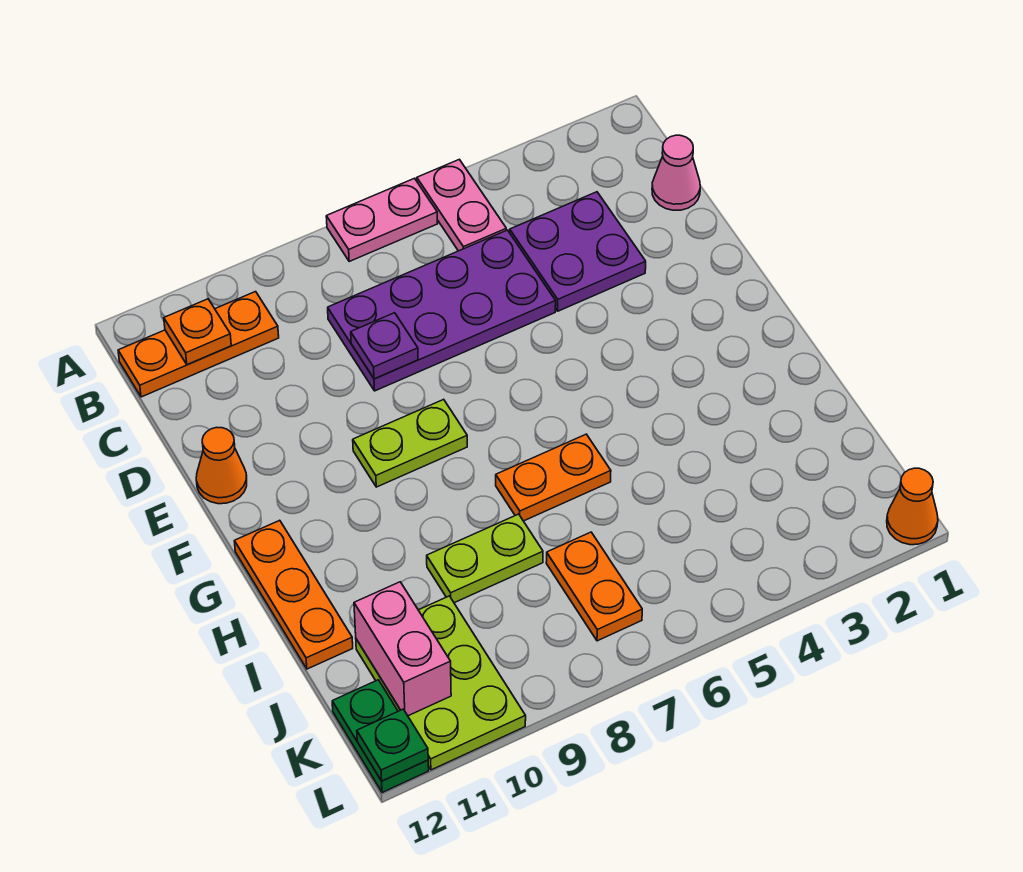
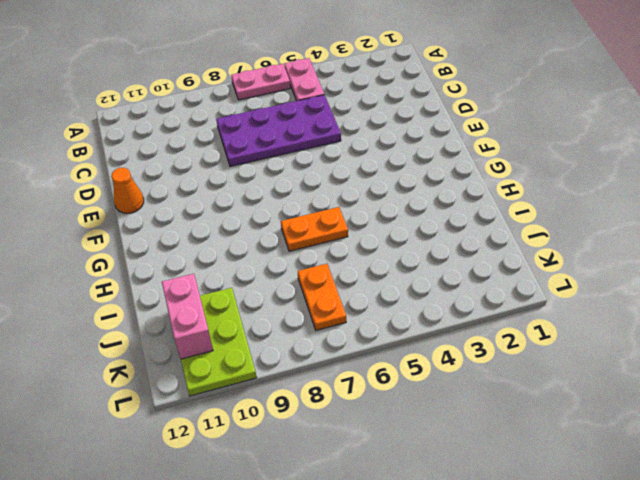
none -> orange plate B10:B12 level 1
none -> pink cone C1 level 1
none -> purple plate C3:D4 level 1

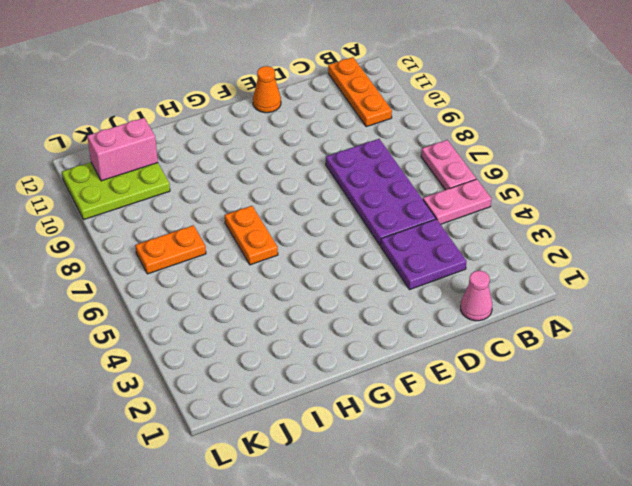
none -> lime plate F8:F9 level 1
none -> orange plate G12:I12 level 1
none -> lime plate I8:I9 level 1

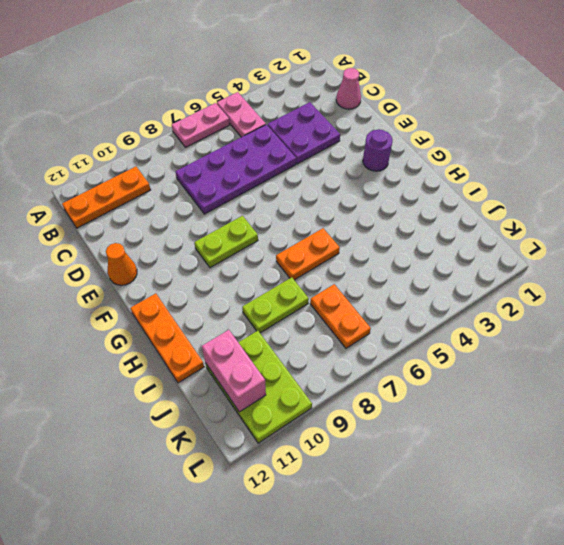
purple round brick F2 level 1 -> none
none -> green plate K12:L12 level 1
none -> orange cone L1 level 1
none -> orange plate B11 level 2

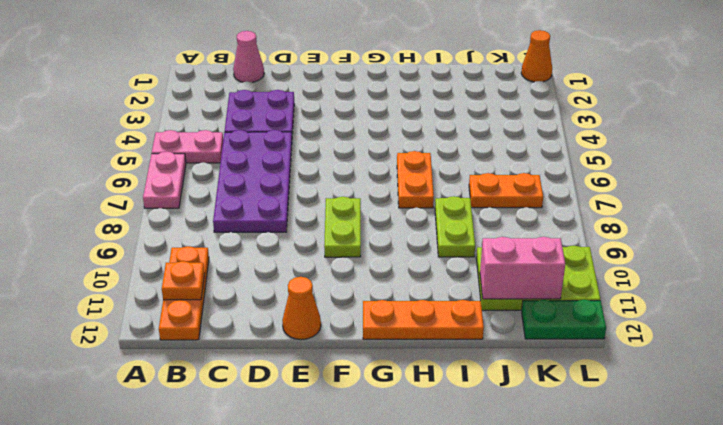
none -> purple plate D8 level 2
none -> green plate L12 level 2

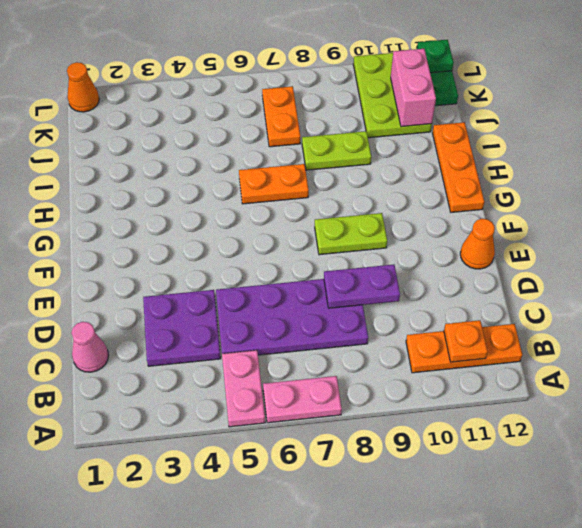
purple plate D8:D9 level 2 -> purple plate D8 level 2

